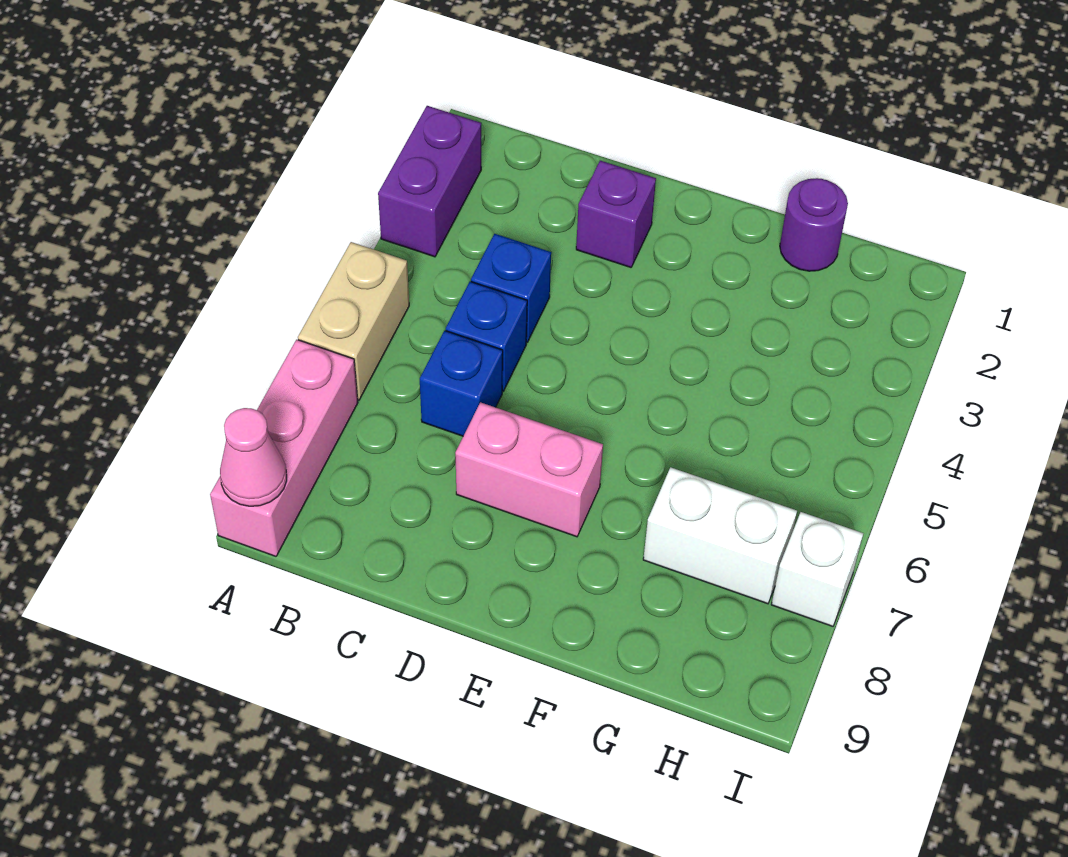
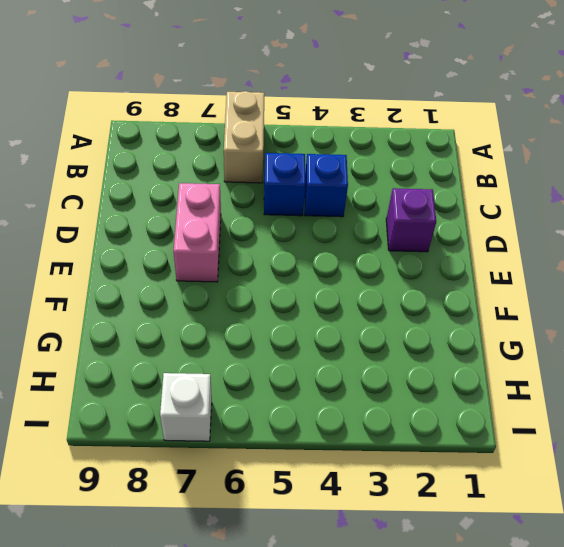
tan brick A6:B6 level 1 -> tan brick A5:A6 level 1
none -> purple brick A2:A3 level 1
none -> pink brick A7:A9 level 1
none -> blue brick C6 level 1

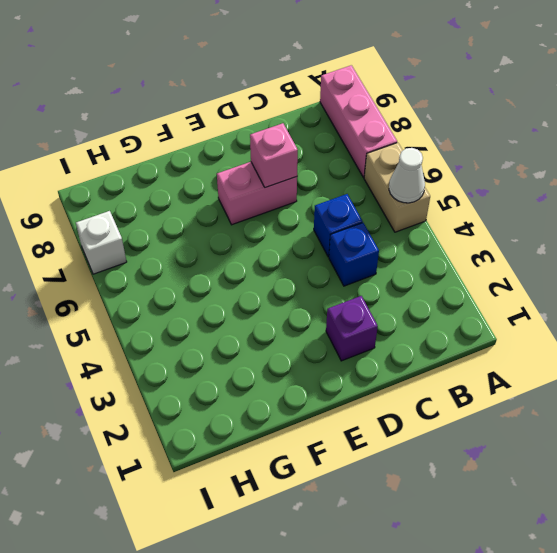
white cone A5 level 2 -> none
pink brick D7 level 2 -> none
none -> purple brick A2:A3 level 1
none -> blue brick C6 level 1
none -> purple round brick G1 level 1

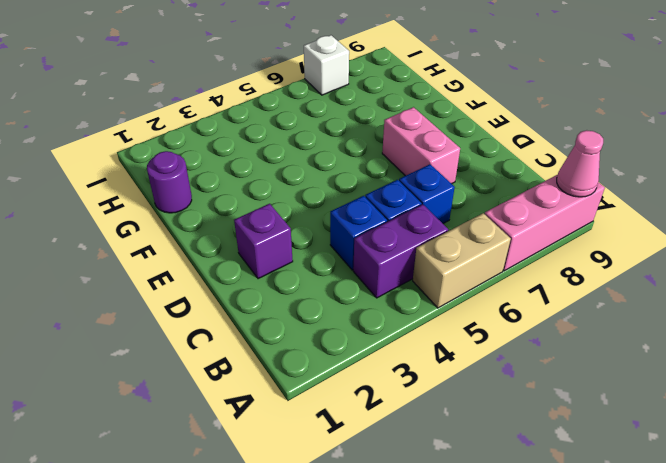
purple brick B4:B5 level 1 -> purple brick A2:A3 level 1
none -> white brick G7:H7 level 1

